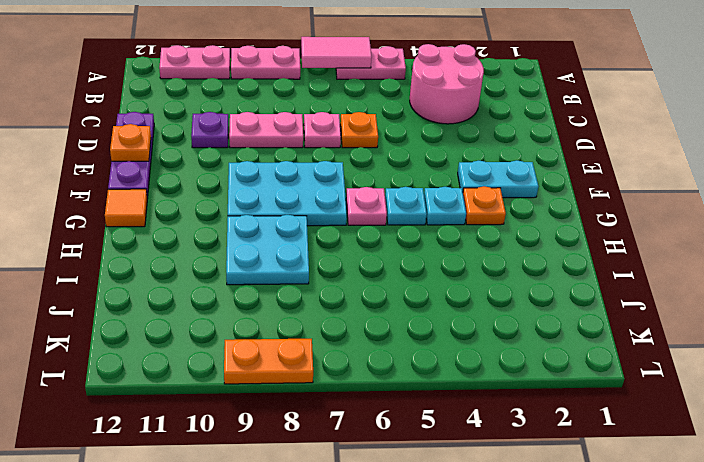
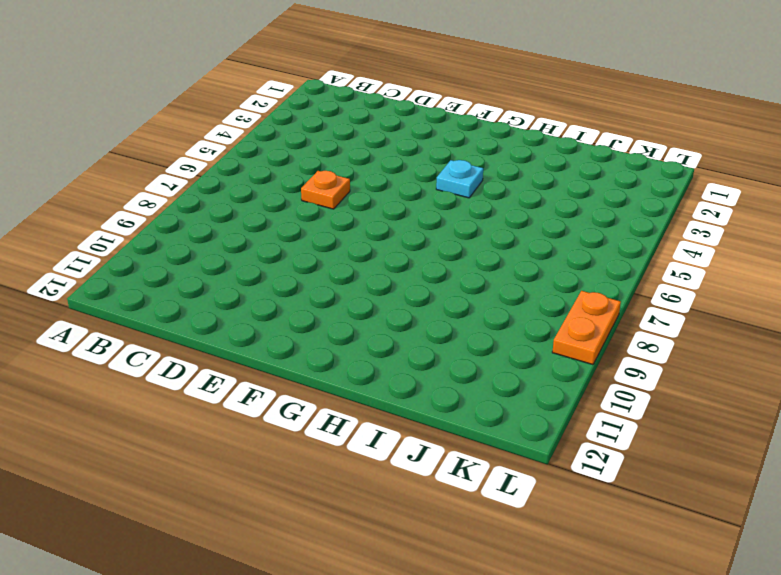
none -> pink plate A5:A6 level 1
none -> pink plate A8:A9 level 1
none -> pink plate A10:A11 level 1

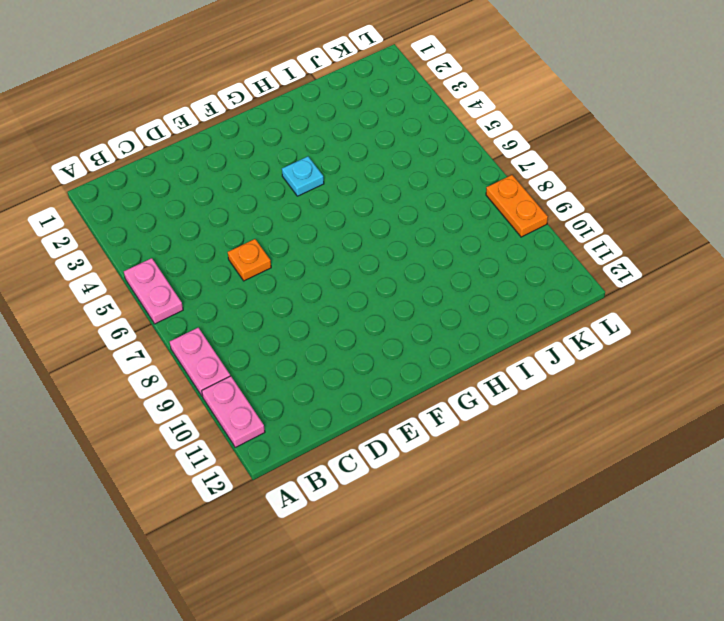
none -> pink round brick B3:C4 level 1
none -> pink plate D7 level 1
none -> pink plate D8:D9 level 1

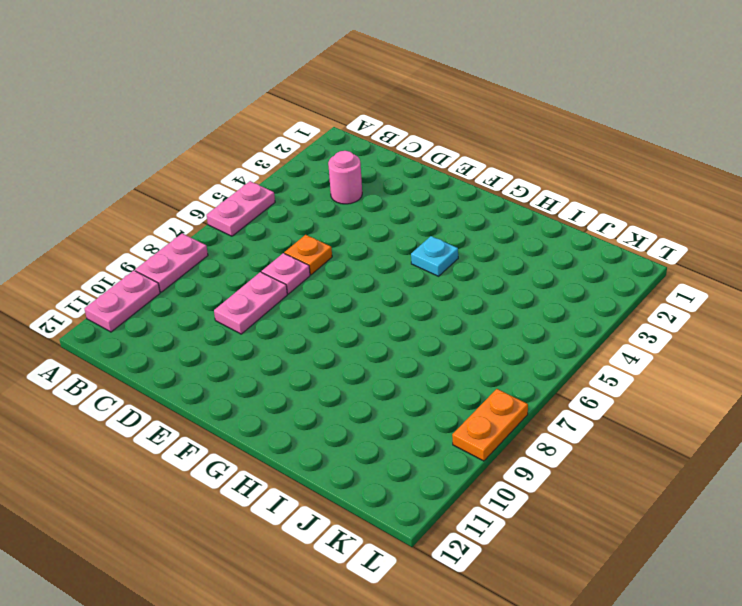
pink round brick C3 level 1 -> pink round brick B3:C4 level 1
none -> purple plate D10 level 1
none -> purple plate D12:F12 level 1
none -> cyan plate F2:F3 level 1

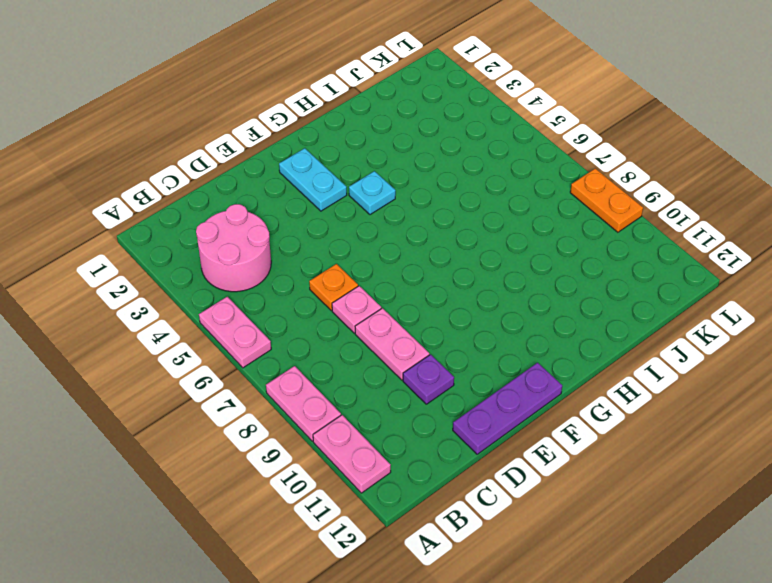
none -> cyan plate F7:G9 level 1
none -> orange plate G3 level 1
none -> cyan plate G5 level 1

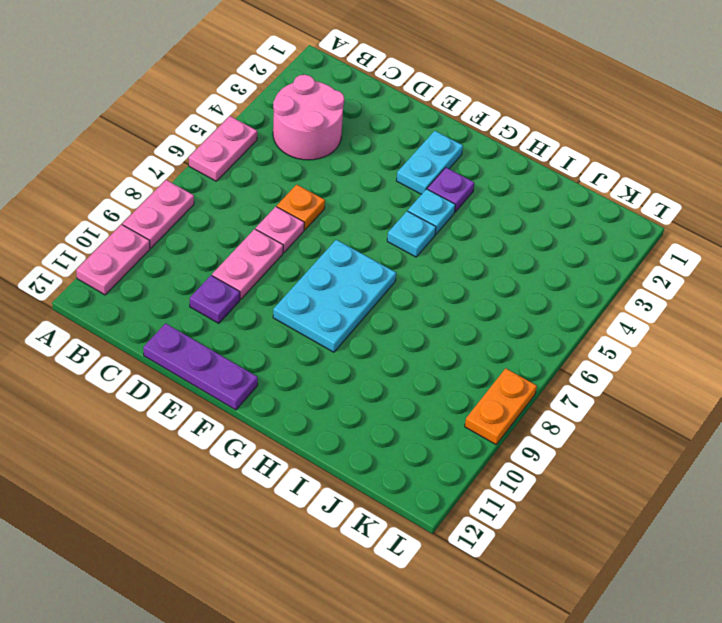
purple plate G3 level 1 -> orange plate G3 level 1
none -> pink plate G6 level 1
none -> orange tile G12 level 1
none -> cyan plate H8:I9 level 1

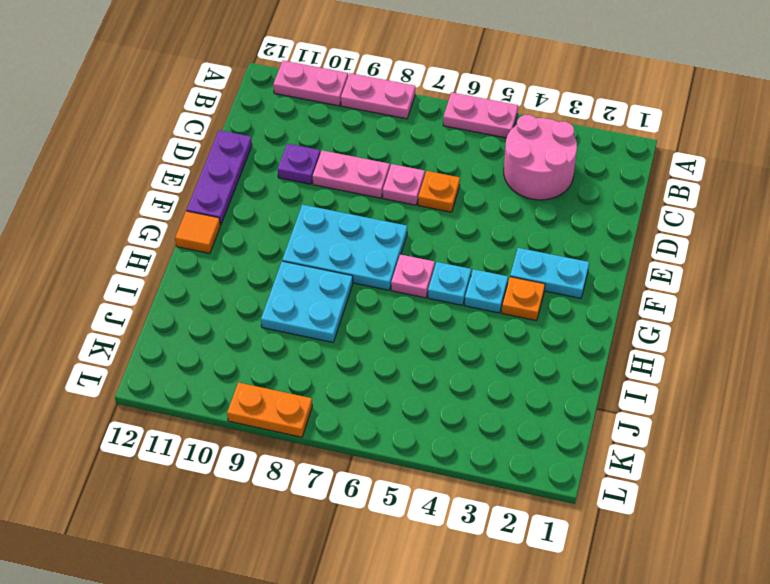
none -> pink tile A6:A7 level 2
none -> orange plate E12 level 2

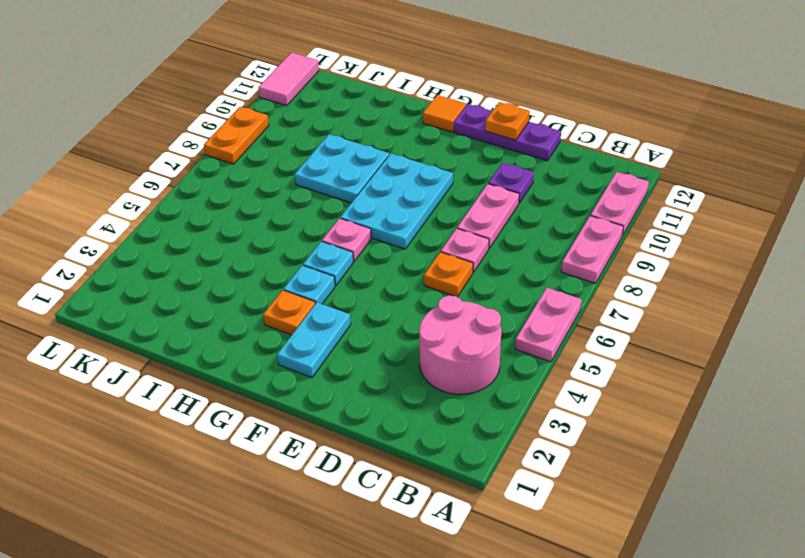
pink tile L11:L12 level 1 -> pink tile A6:A7 level 2

